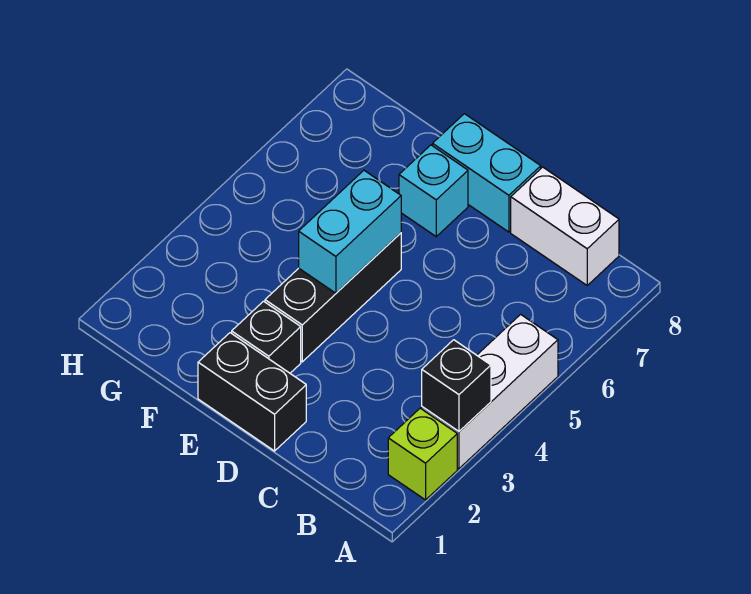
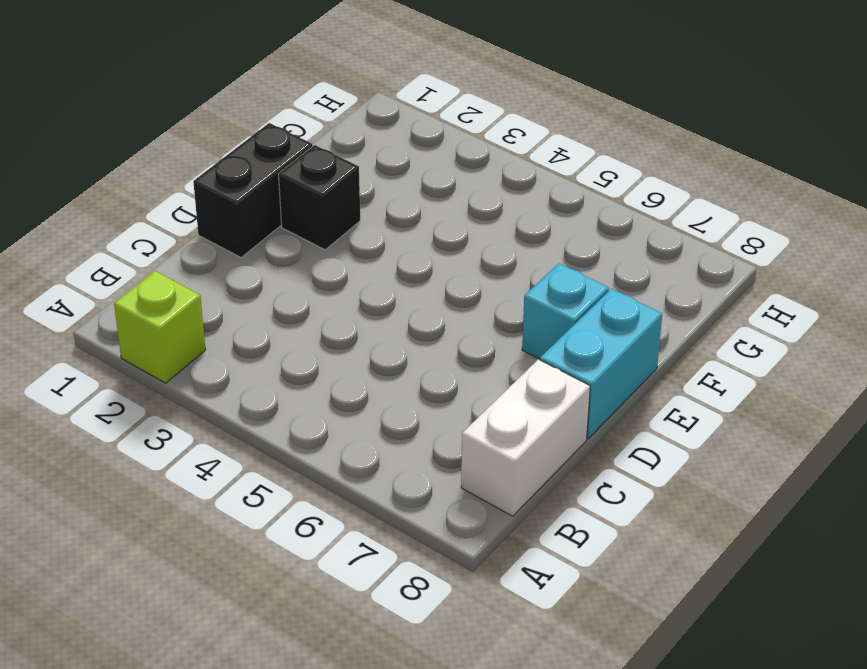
none -> white brick A3:A5 level 1
none -> black brick E3:E5 level 1

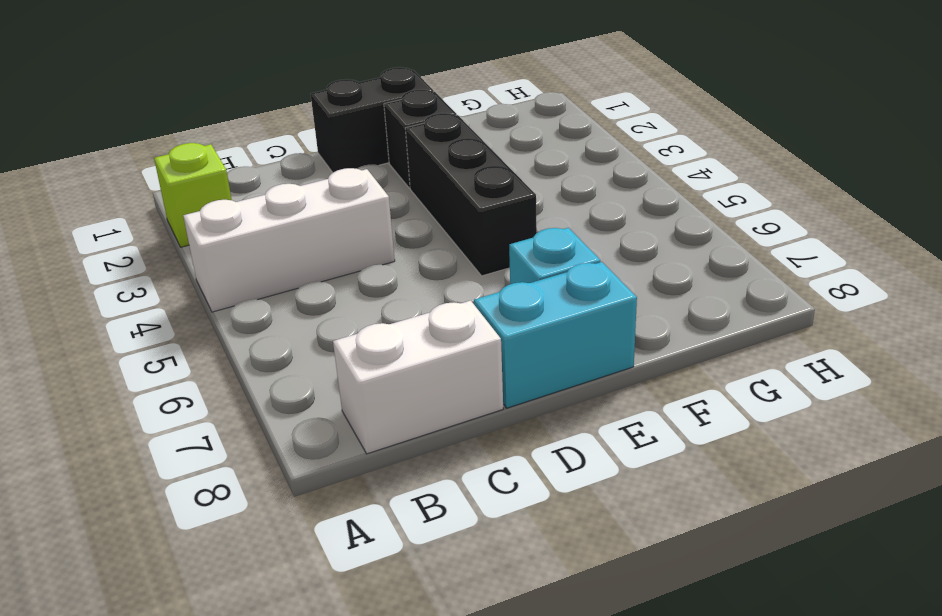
white brick A4:C4 level 1 -> white brick A3:A5 level 1
none -> black brick A3 level 2
none -> cyan brick E4:E5 level 2

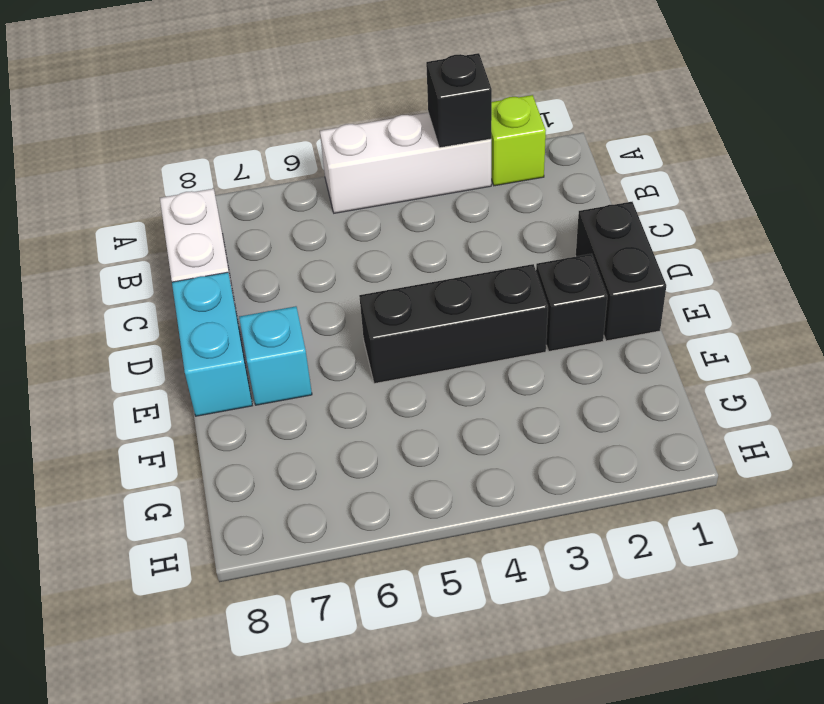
none -> cyan brick E4:E5 level 2

